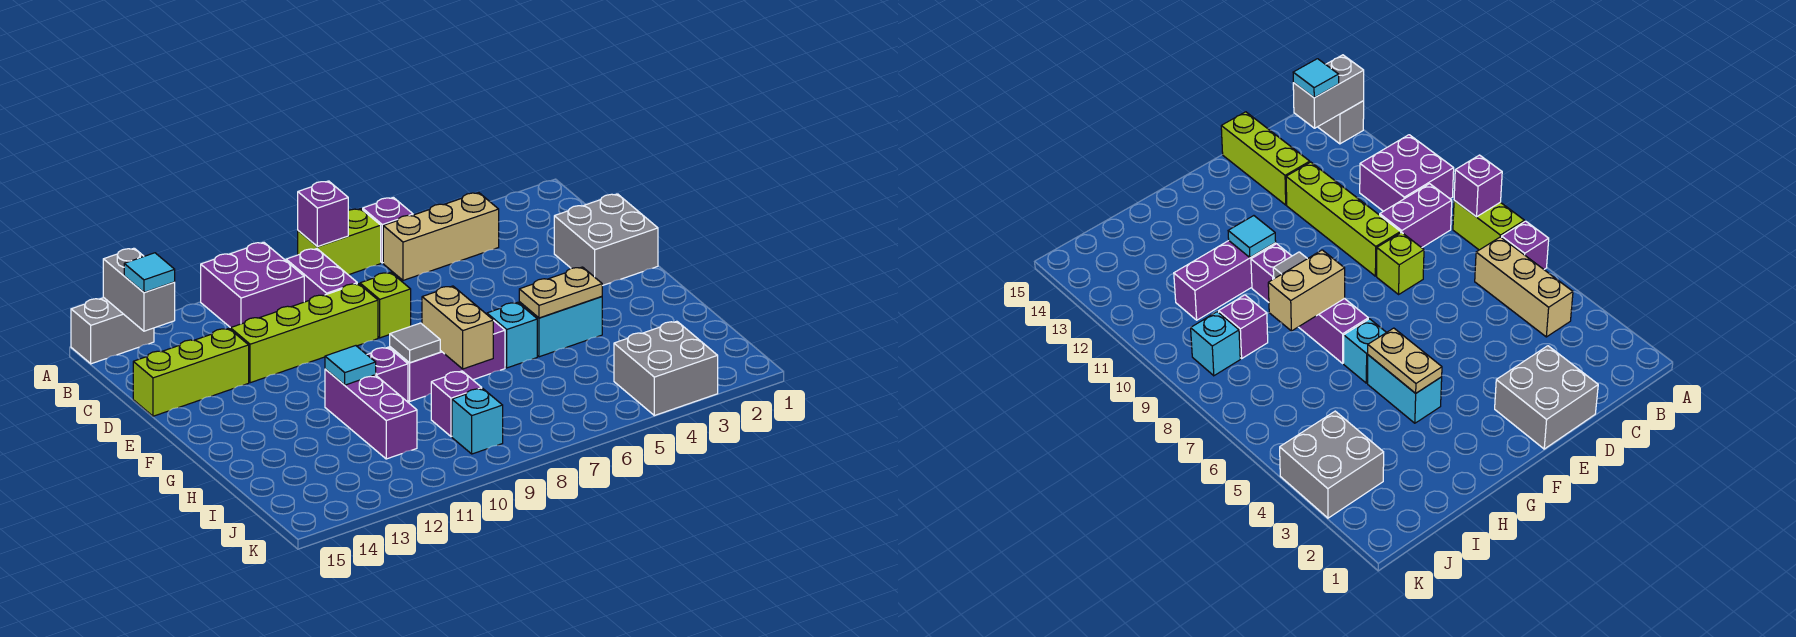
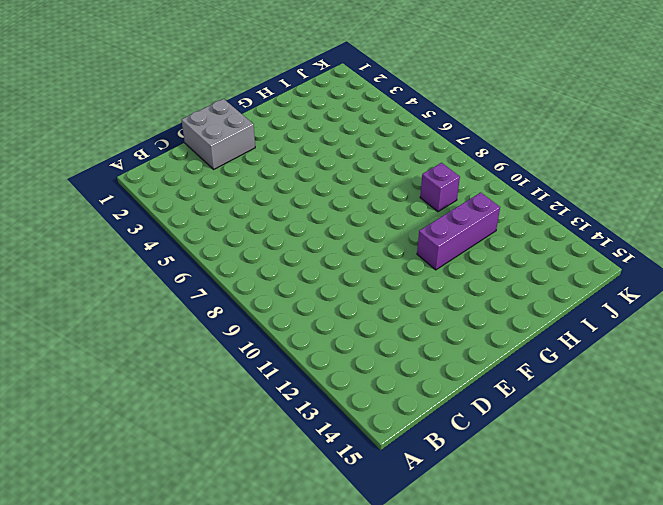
none -> purple brick A6 level 1
none -> lime brick A7:A8 level 1
none -> purple brick A10:B11 level 1

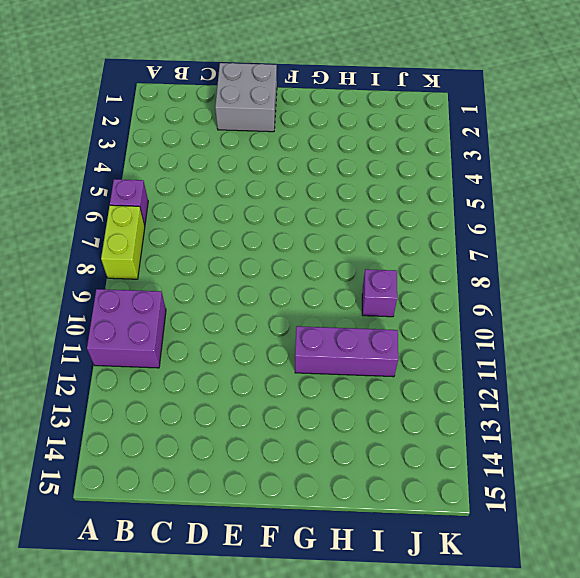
none -> grey brick A14:A15 level 1
none -> tan brick B4:B6 level 1
none -> purple brick B9:C9 level 1

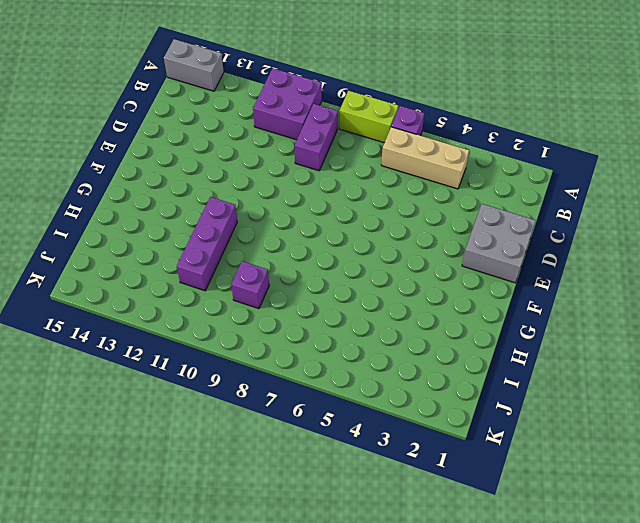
none -> lime brick D8 level 1
none -> lime brick D9:D12 level 1
none -> lime brick D13:D15 level 1

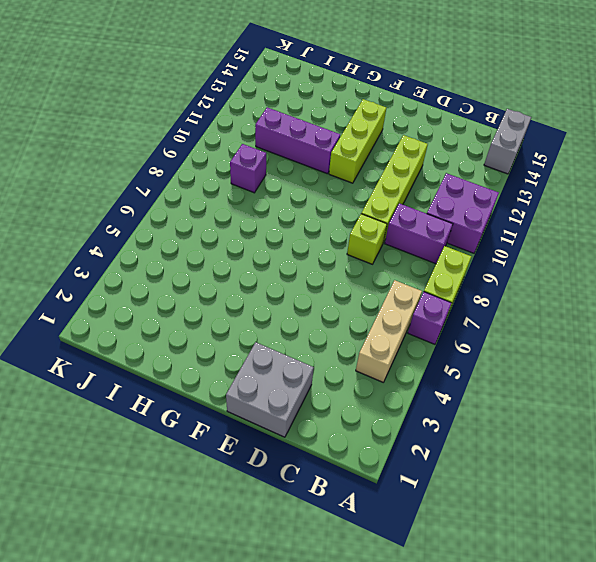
lime brick F11:F13 level 1 -> lime brick D13:D15 level 1
none -> cyan brick G4:G5 level 1
none -> cyan brick G6 level 1
none -> purple brick G7:G9 level 1

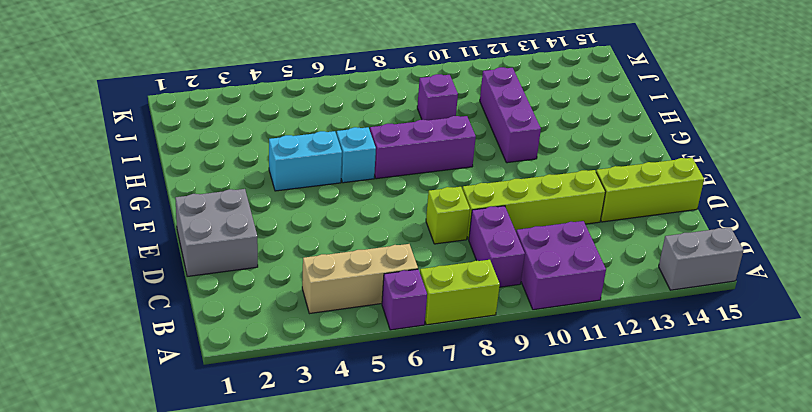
none -> purple brick G10 level 1
none -> grey brick J3:K4 level 1
none -> cyan brick J9 level 1

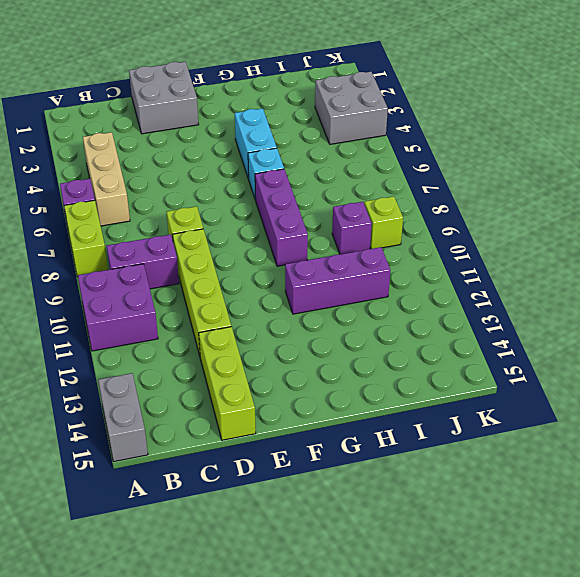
lime brick J9 level 1 -> cyan brick J9 level 1
none -> purple brick G10 level 1
none -> purple brick A8 level 2
none -> grey brick A14:B14 level 2

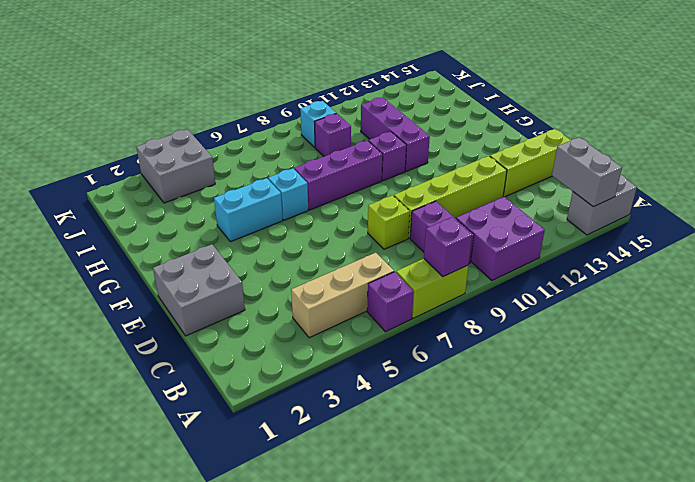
none -> tan plate G4:G5 level 2
none -> tan brick G8:H8 level 2
none -> grey tile G9 level 2

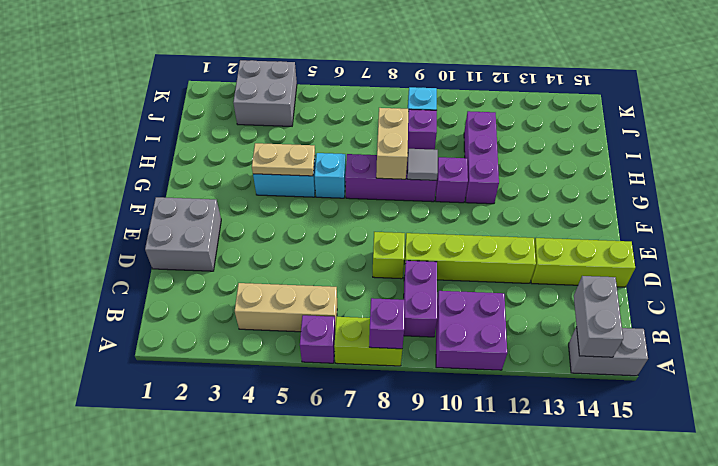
none -> cyan tile G11 level 2
none -> cyan tile B14 level 3

